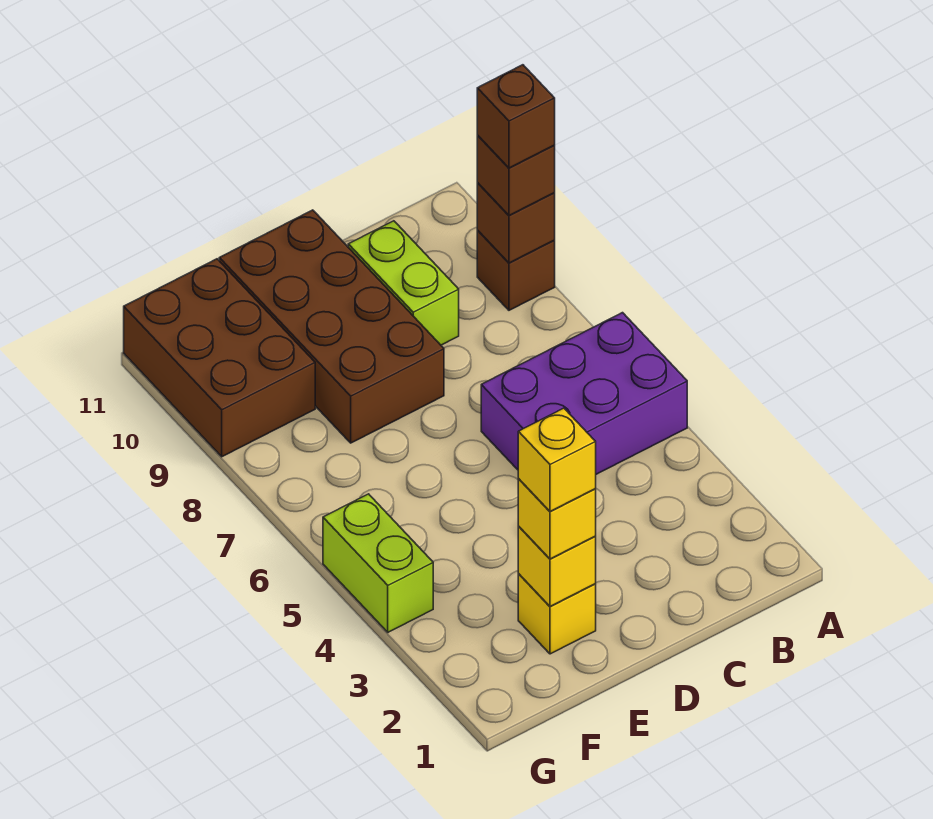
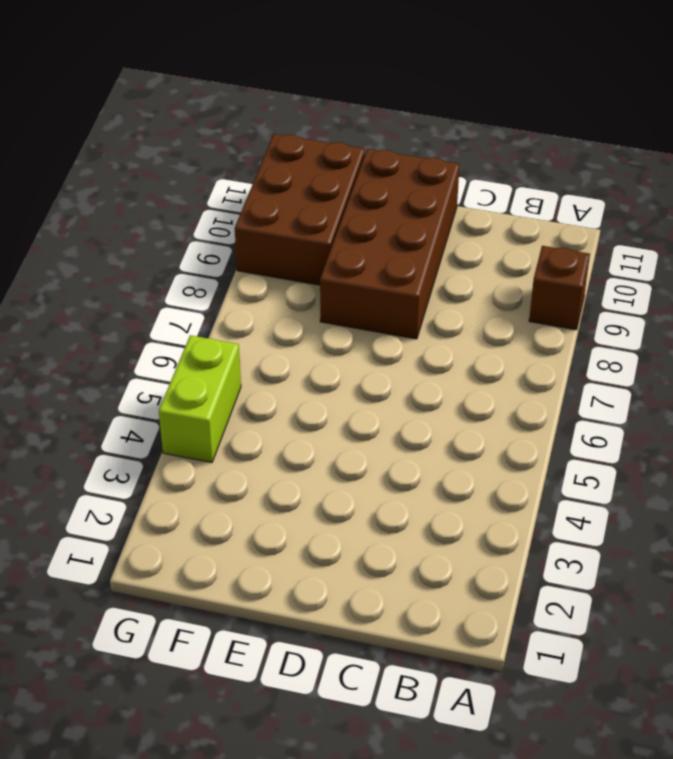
none -> purple brick A5:C6 level 1
none -> lime brick C9:C10 level 1
none -> yellow brick E2 level 1

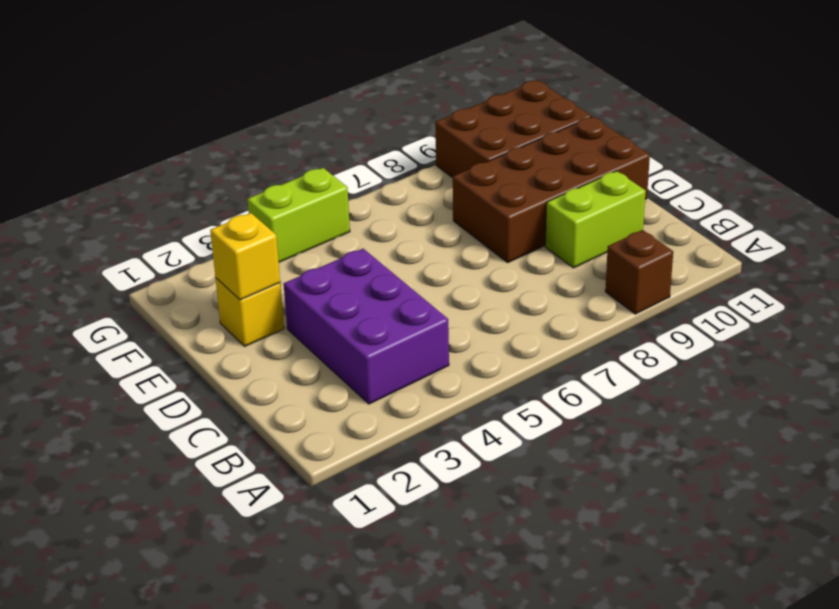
purple brick B3:D4 level 1 -> purple brick A5:C6 level 1
none -> brown brick A9 level 2
none -> brown brick A9 level 3
none -> yellow brick E2 level 3

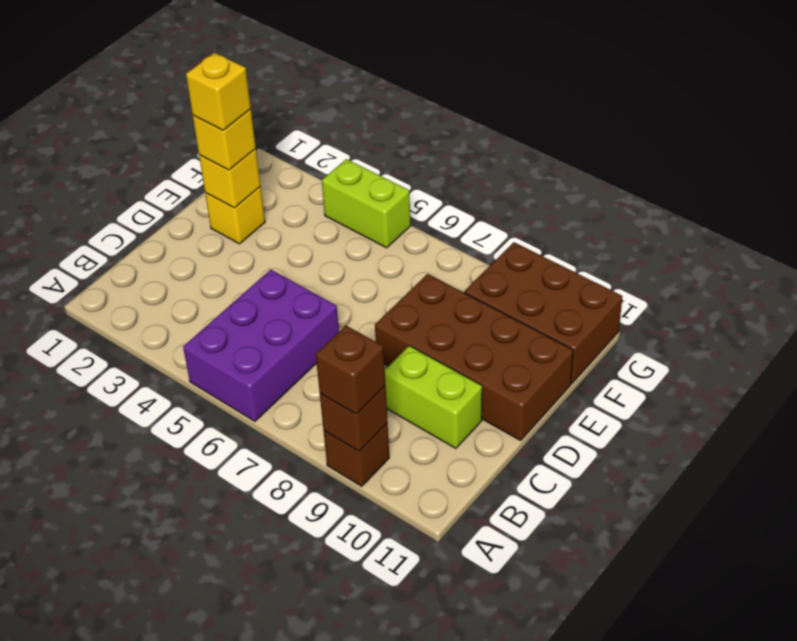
none -> brown brick A9 level 4

